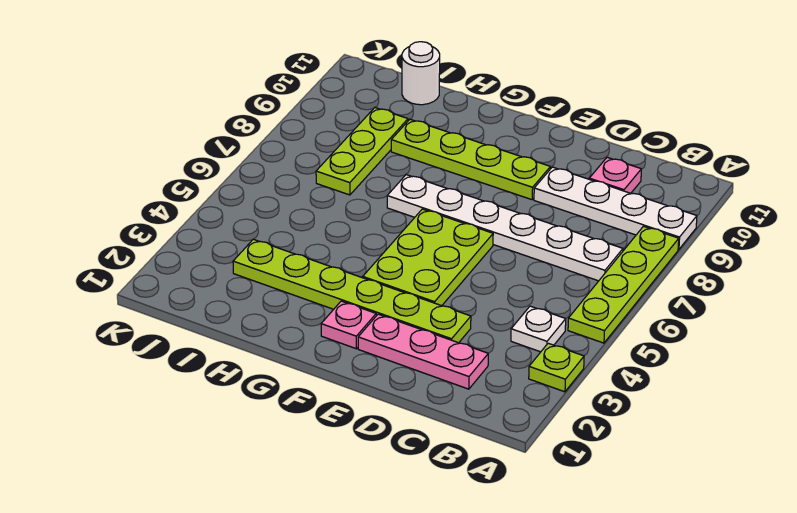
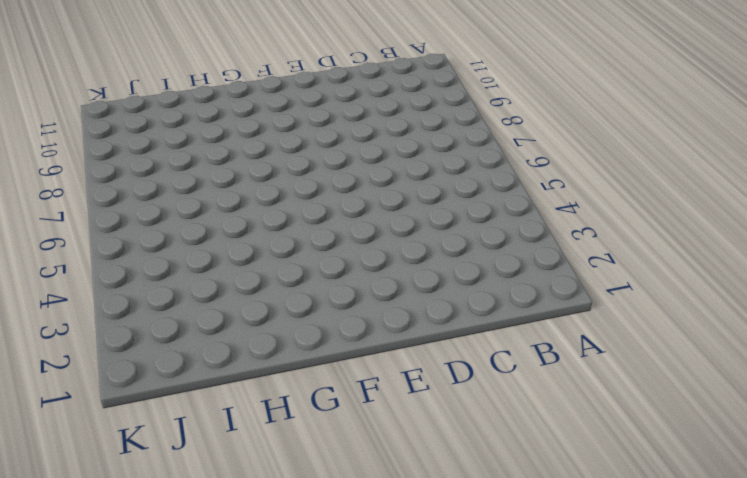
none -> lime plate A3 level 1
none -> lime plate A5:A8 level 1
none -> white plate A9:D9 level 1

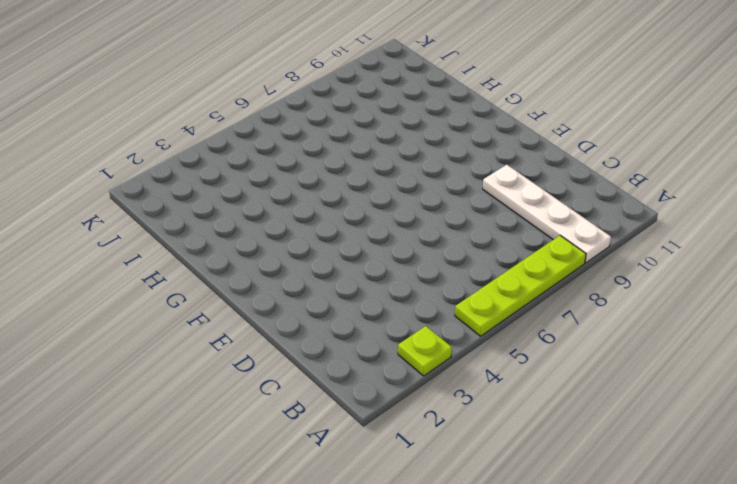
none -> white plate B4 level 1
none -> white plate B7:G7 level 1
none -> pink plate C2:E2 level 1

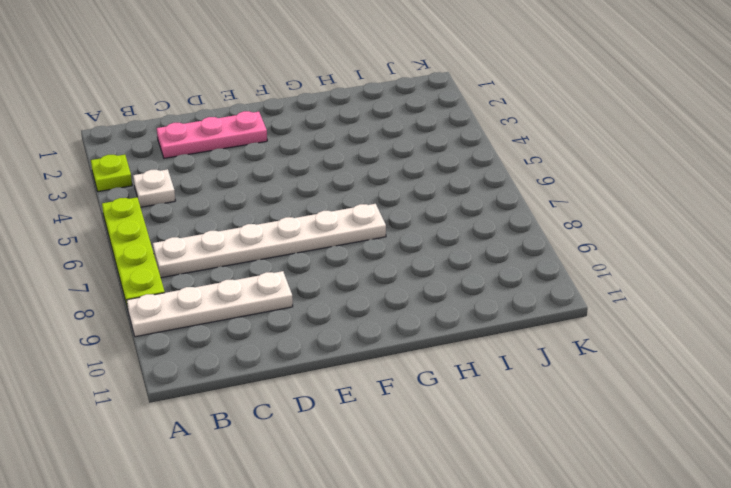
none -> pink plate C10 level 1
none -> lime plate D3:I3 level 1
none -> lime plate E4:F6 level 1

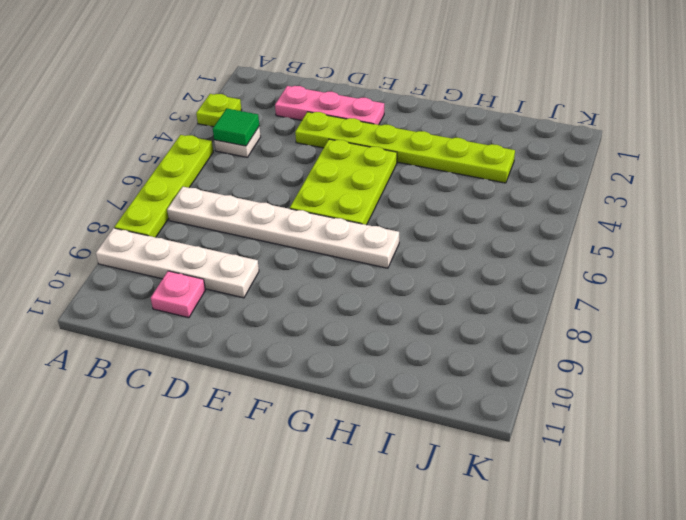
green tile B4 level 2 -> none
none -> lime plate E9:H9 level 1
none -> pink plate F2 level 1
none -> lime plate I7:I9 level 1

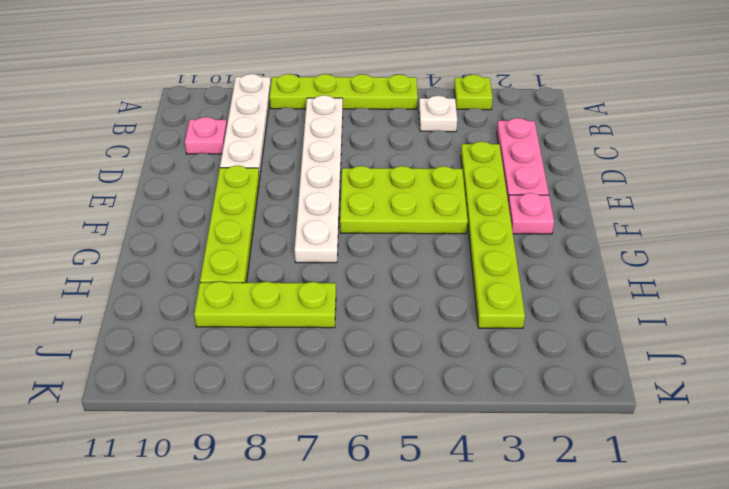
none -> white round brick I11 level 1

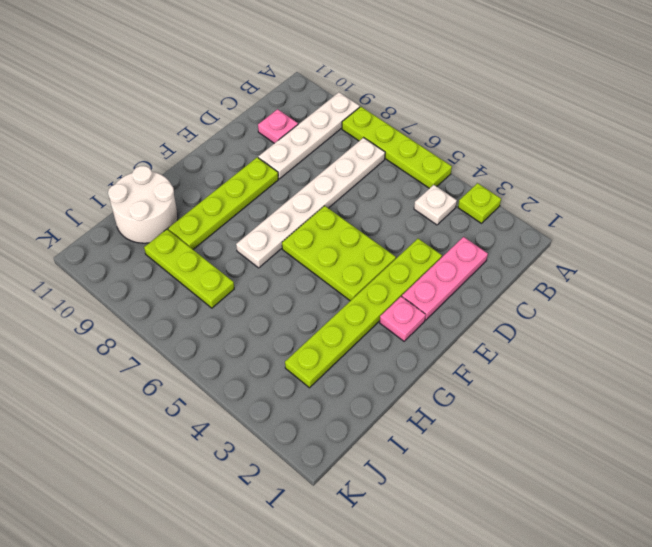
white round brick H10:I11 level 1 -> white round brick I11 level 1

